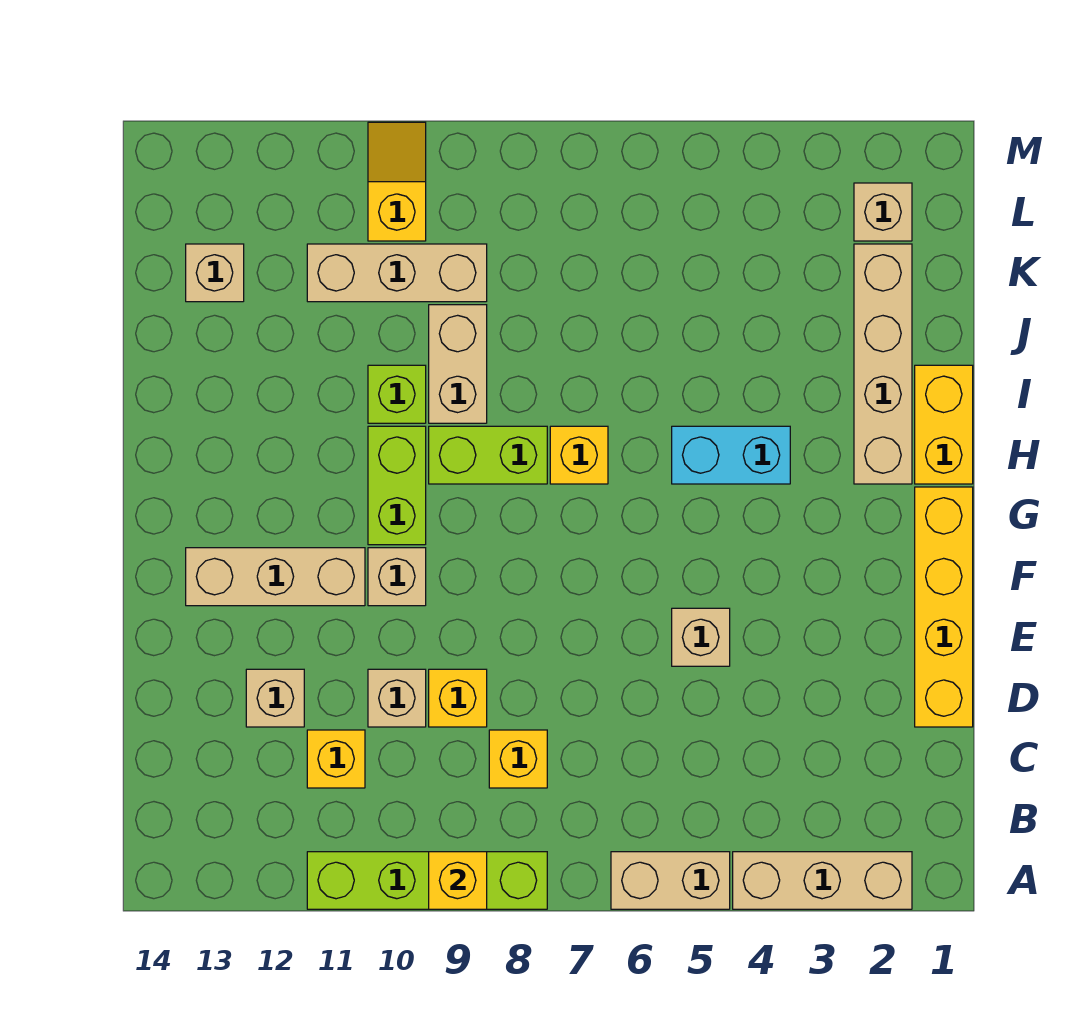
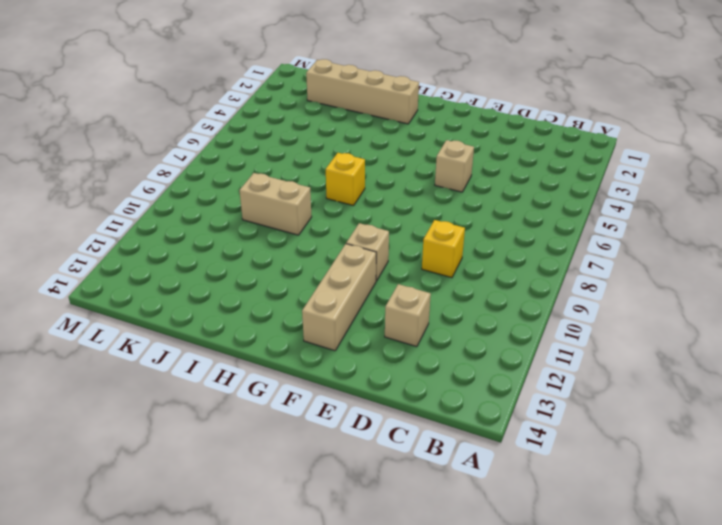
none -> tan brick A2:A4 level 1
none -> tan brick A5:A6 level 1
none -> lime brick A8:A11 level 1

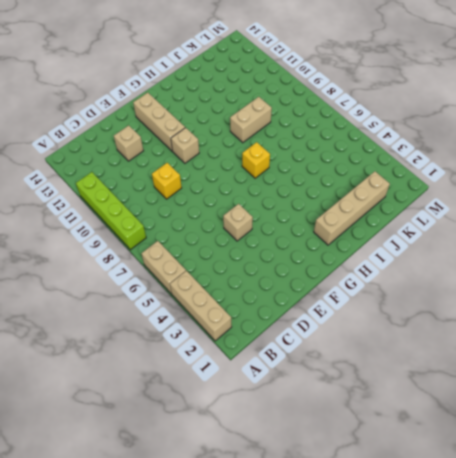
none -> yellow brick C8 level 1
none -> yellow brick C11 level 1
none -> yellow brick D1:G1 level 1

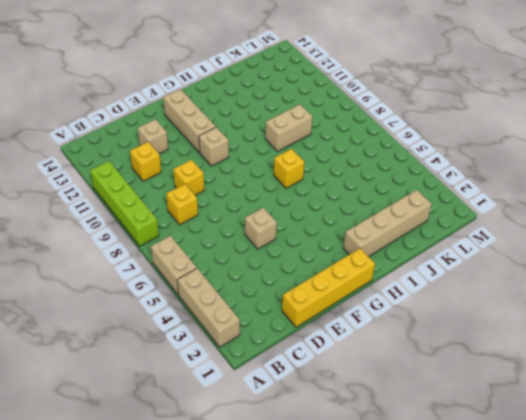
none -> tan brick D10 level 1
none -> lime brick G10:H10 level 1
none -> yellow brick H1:I1 level 1

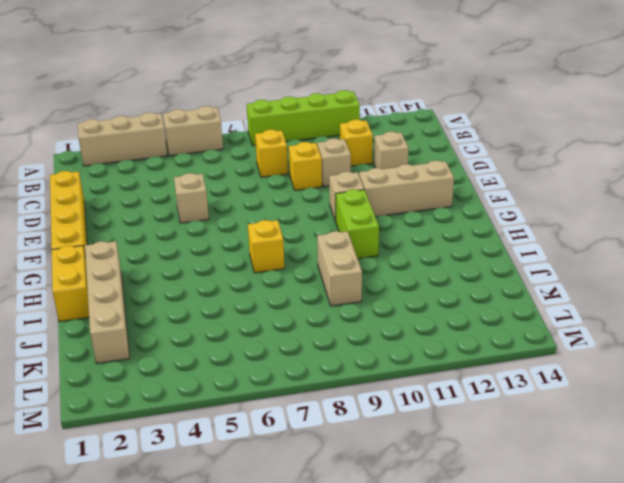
none -> cyan brick H4:H5 level 1
none -> lime brick H8:H9 level 1
none -> lime brick I10 level 1

